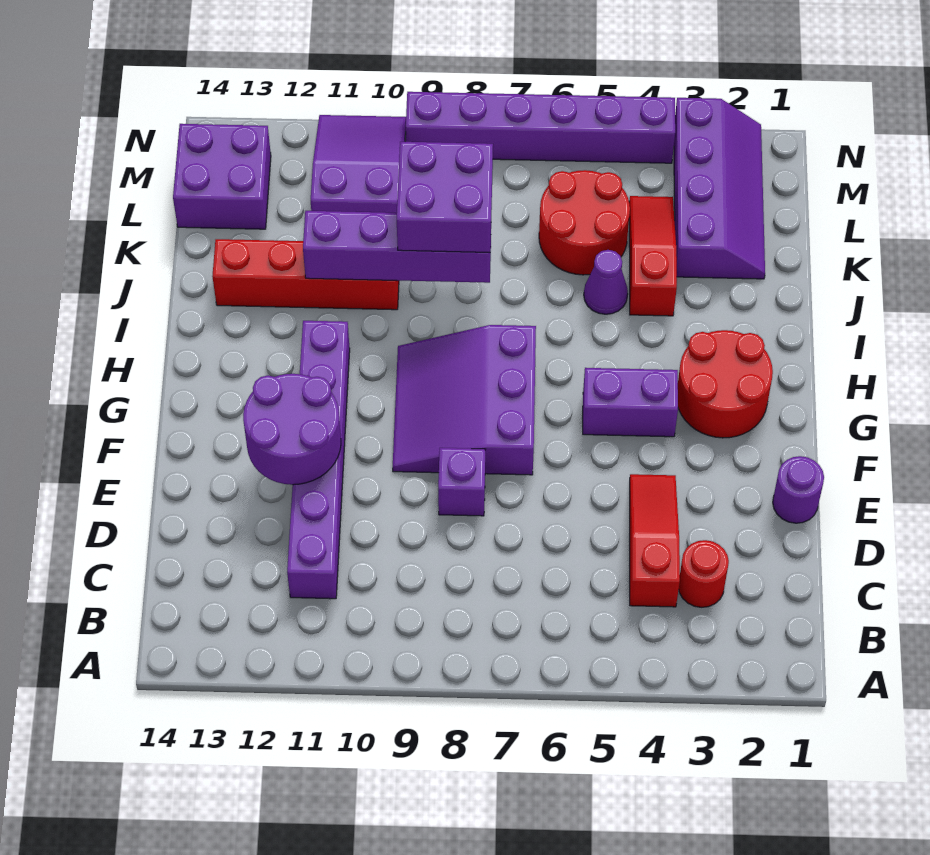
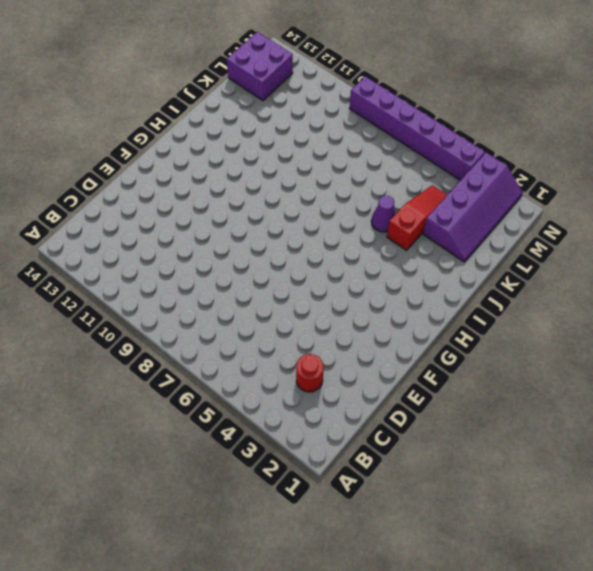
none -> red slope C4:E4 level 1 top C
none -> purple brick C11:H11 level 1
none -> purple round brick E1 level 1

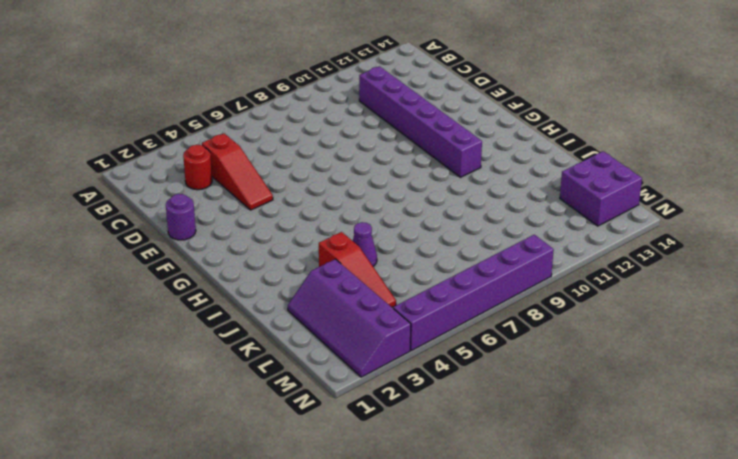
none -> purple brick E8 level 1
none -> purple slope F7:H9 level 1 top 7
none -> red round brick G2:H3 level 1

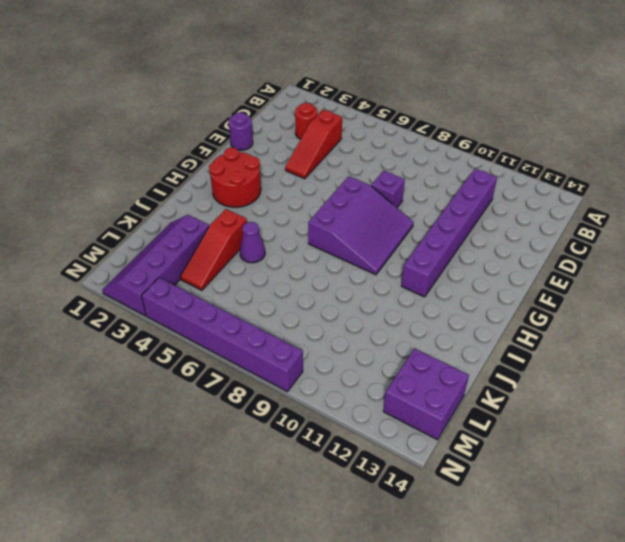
none -> purple brick G4:G5 level 1
none -> red brick J10:J13 level 1
none -> red round brick K5:L6 level 1

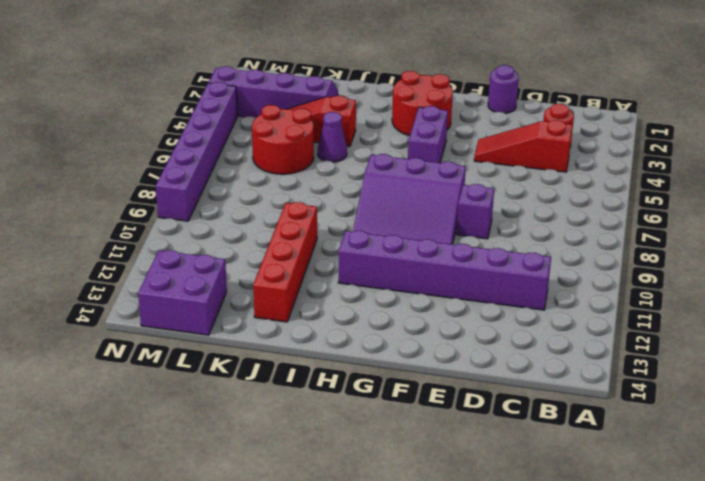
none -> purple slope L10:N11 level 1 top L
none -> purple round brick E11:F12 level 2
none -> purple brick J8:J11 level 2

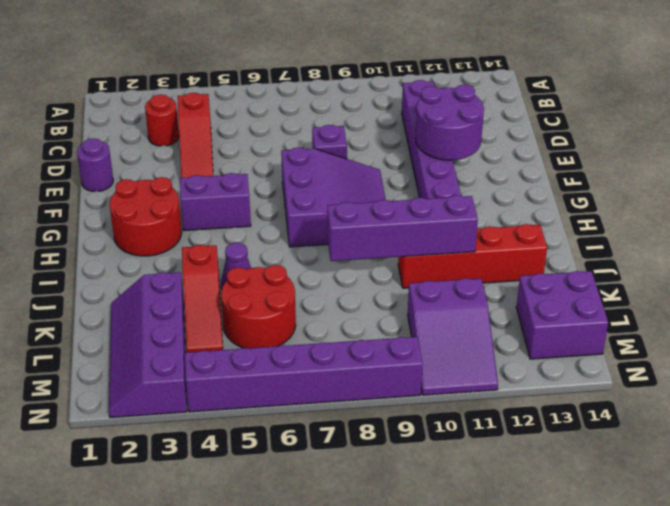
none -> purple brick J8:K9 level 3

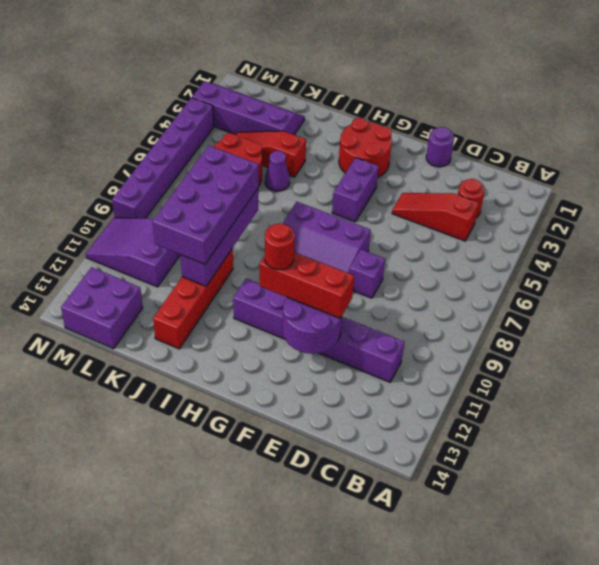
red brick E11:G11 level 3 -> none
red round brick G11 level 4 -> none
purple brick J8:K11 level 3 -> purple brick J8:K9 level 3

